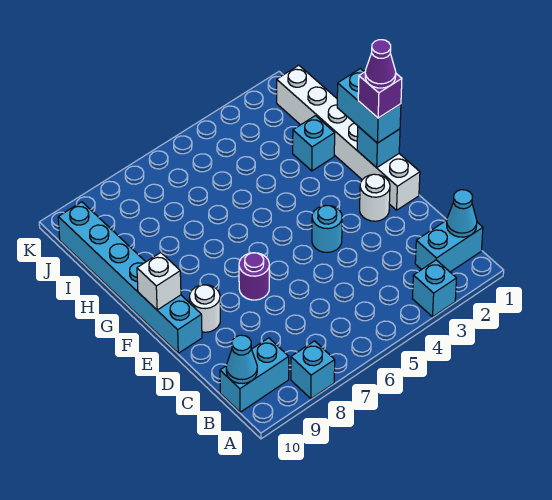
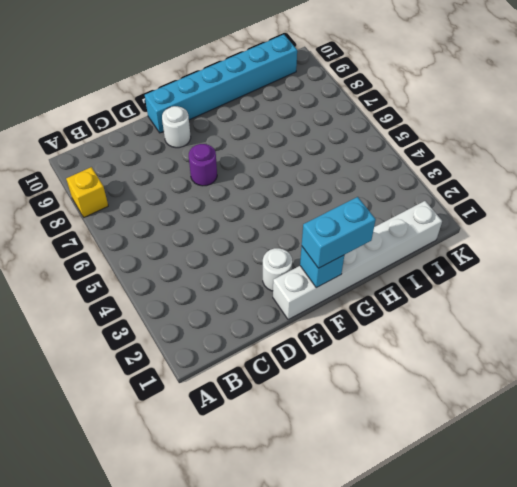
yellow brick A8 level 1 -> cyan brick A8 level 1
none -> cyan brick A3 level 1
none -> cyan brick B1:B2 level 1
none -> cyan brick B9:B10 level 1

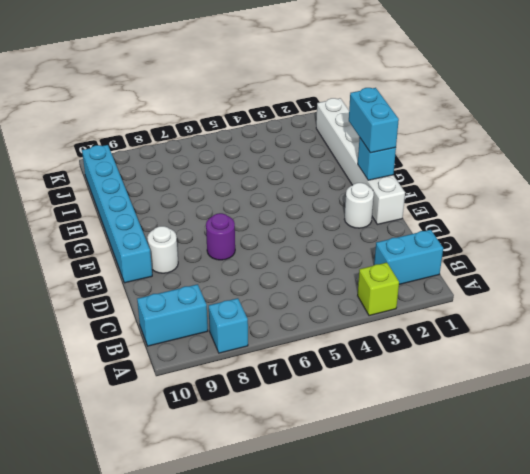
lime brick A3 level 1 -> cyan brick A3 level 1
none -> cyan round brick E4 level 1
none -> cyan brick H2 level 1
none -> cyan cone B1 level 2

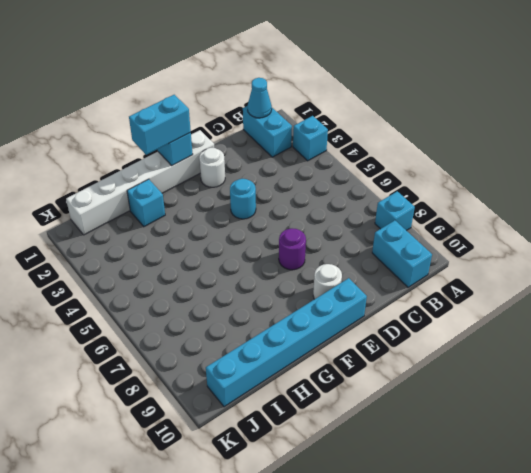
none -> cyan cone B10 level 2
none -> white brick F10 level 2
none -> purple brick F1 level 4

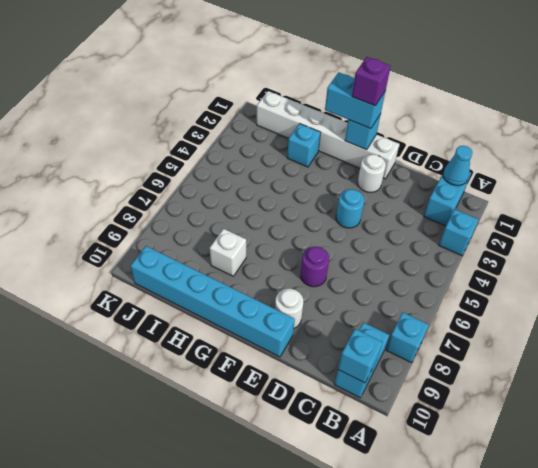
cyan brick B10 level 2 -> cyan cone B10 level 2
white brick H8 level 1 -> white brick F10 level 2
none -> purple cone F1 level 5

